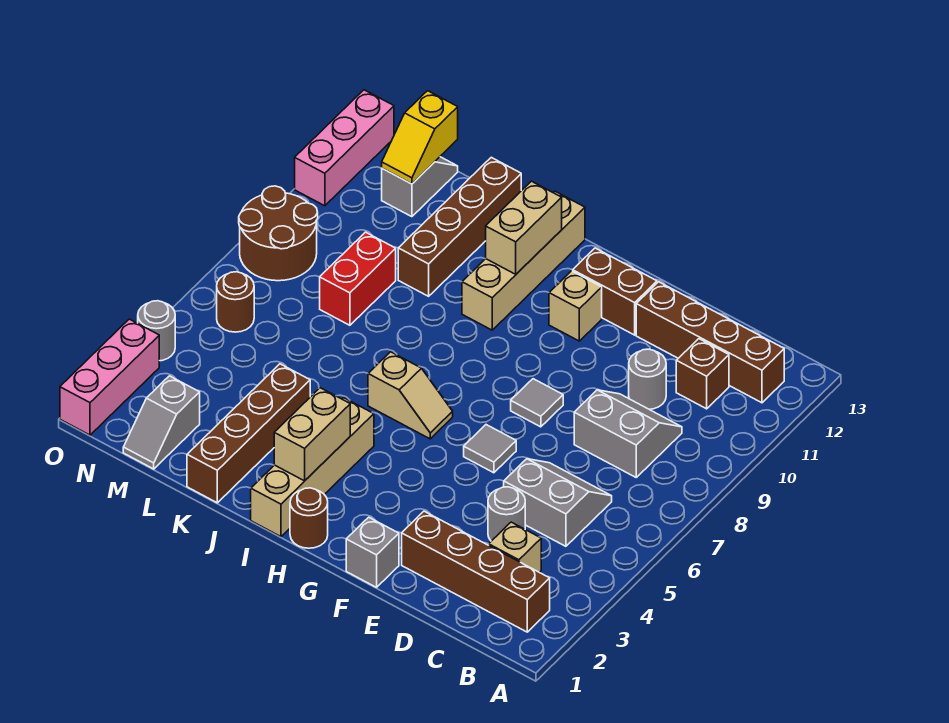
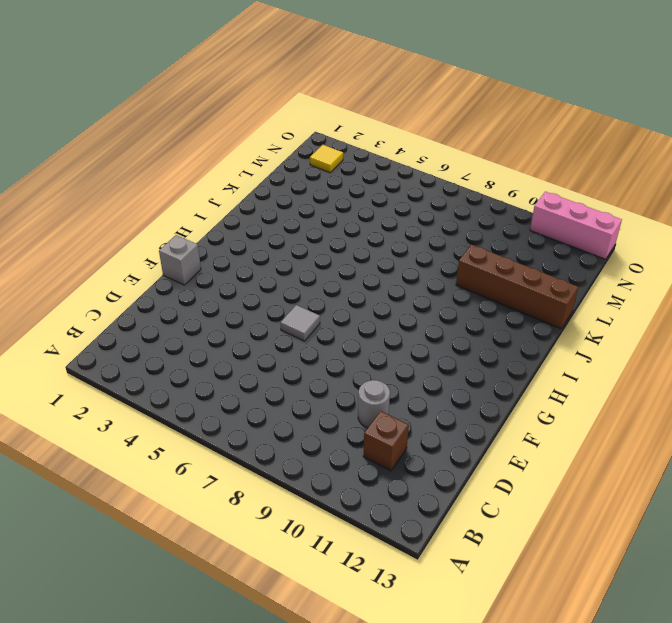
yellow tile N2 level 1 -> none
none -> brown brick B2:E2 level 1
none -> brown brick B12:E12 level 1
none -> tan brick C3 level 1
none -> grey slope C5:D6 level 1 top 5

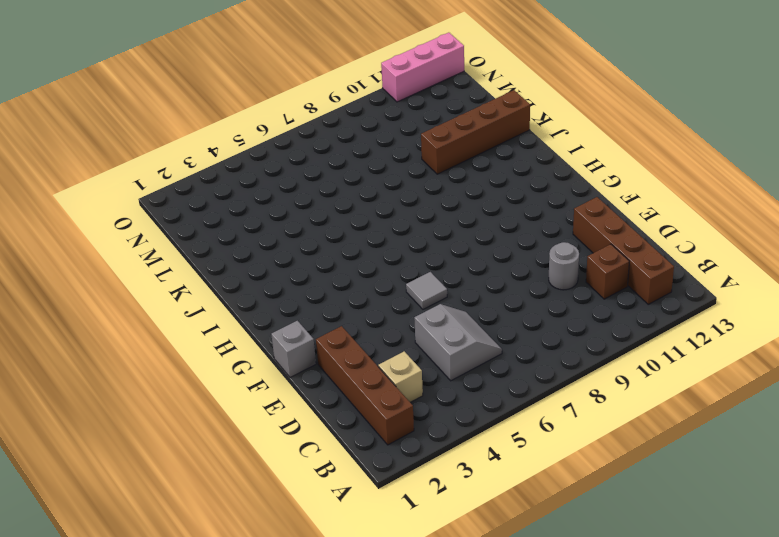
none -> grey slope C8:D9 level 1 top 8
none -> grey round brick D4 level 1
none -> grey tile F8 level 1
none -> brown brick F12:G12 level 1

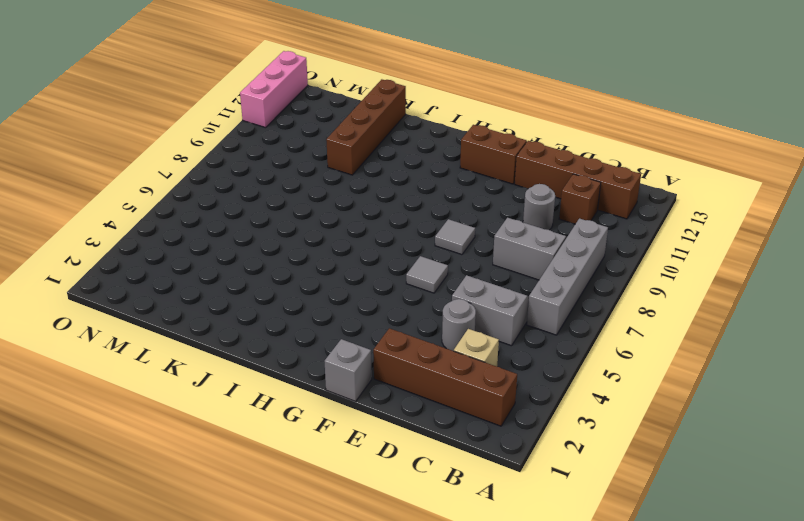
grey brick B6:B9 level 1 -> none
none -> tan brick G11 level 1
none -> brown round brick H1 level 1
none -> tan slope H6:I6 level 1 top I
none -> tan brick I1:I4 level 1

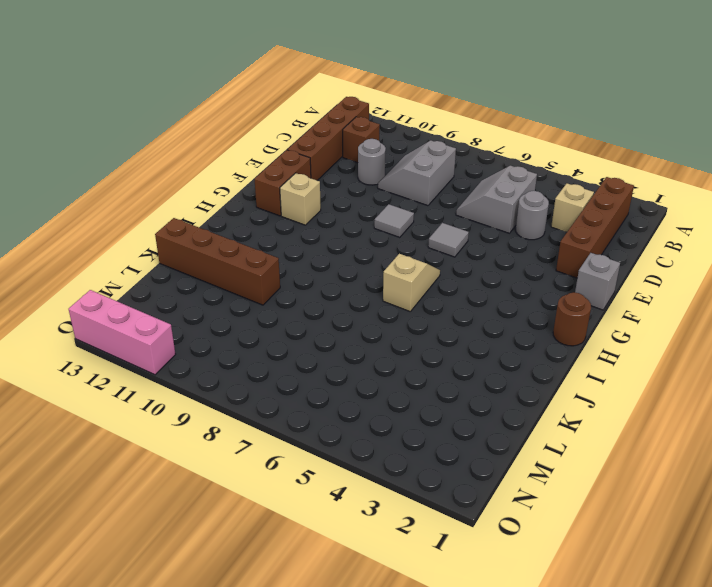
none -> tan brick I1:I4 level 1
none -> tan brick I10:I13 level 1
none -> brown brick K1:K4 level 1
none -> red brick L8:L9 level 1

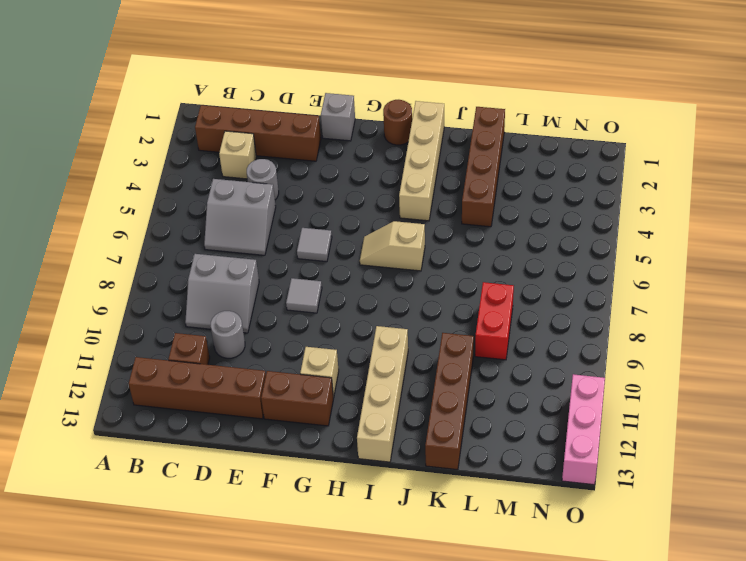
none -> grey slope M1:M2 level 1 top 2
none -> grey slope M12:M13 level 1 top 12
none -> brown round brick N6 level 1
none -> brown round brick N8:O9 level 1

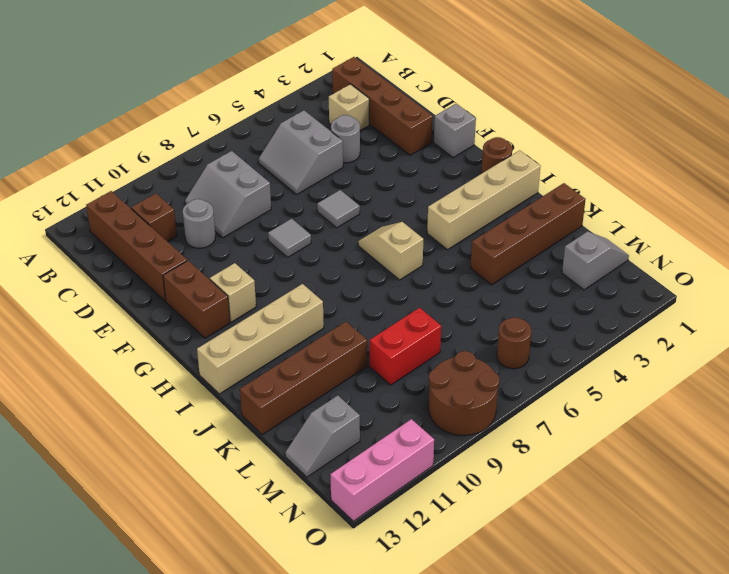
none -> pink brick O1:O3 level 1
none -> grey round brick O4 level 1
none -> tan brick I2:I3 level 2
none -> tan brick I11:I12 level 2

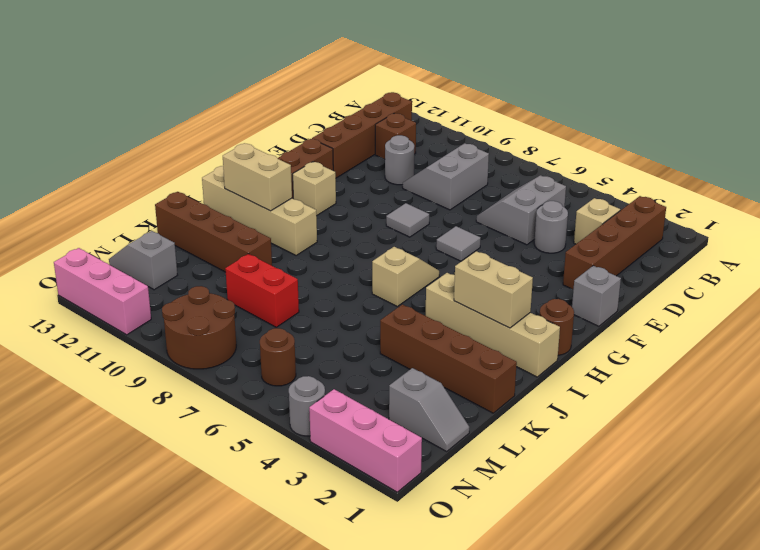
none -> yellow slope M12:M13 level 2 top 13

